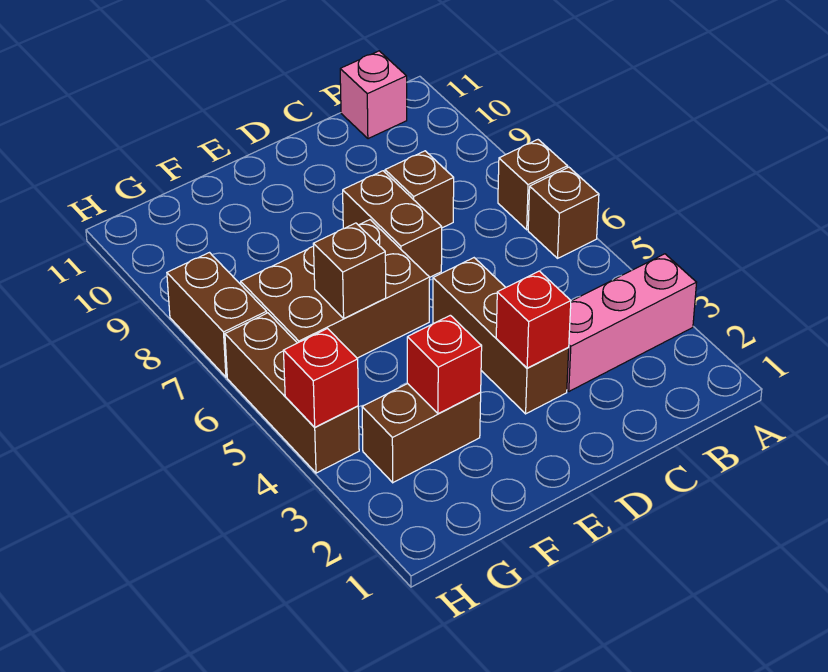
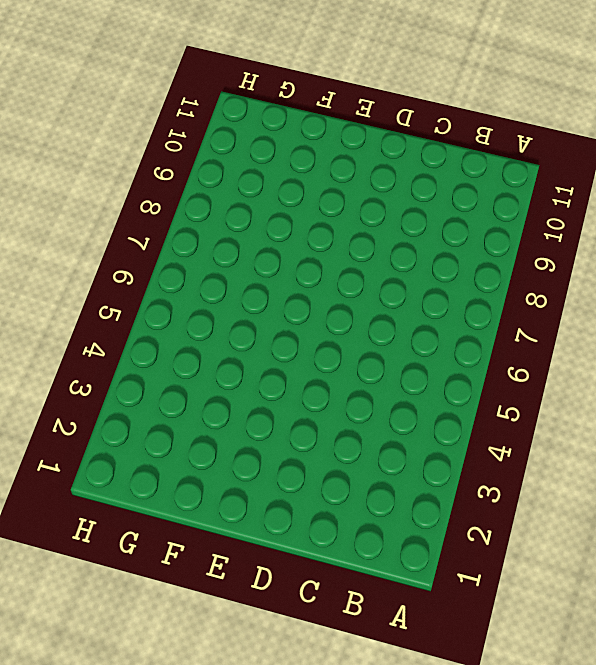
none -> pink brick A3:C3 level 1
none -> brown brick A6 level 1
none -> brown brick A7 level 1

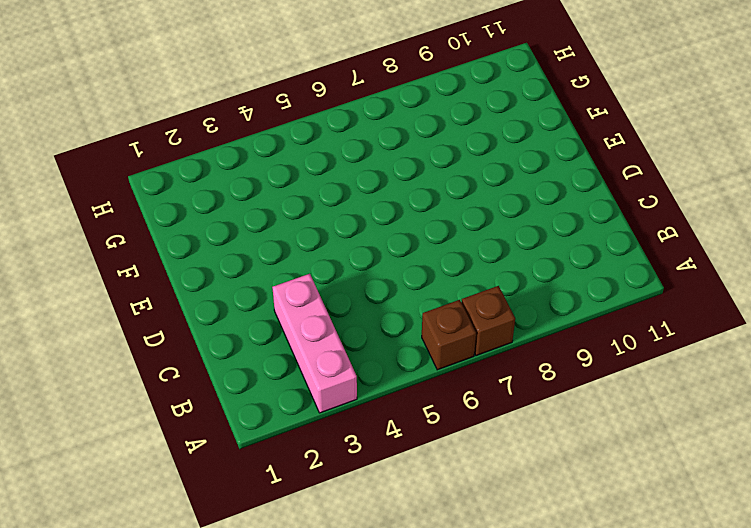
none -> pink brick B11 level 1
none -> brown brick C8 level 1
none -> brown brick D3:D5 level 1

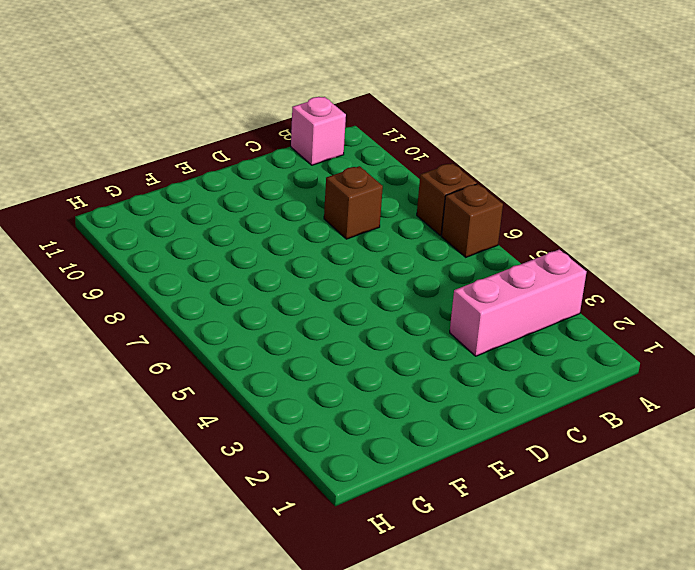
none -> brown brick D3:D5 level 1
none -> brown brick D7:D8 level 1
none -> brown brick E6:G7 level 1

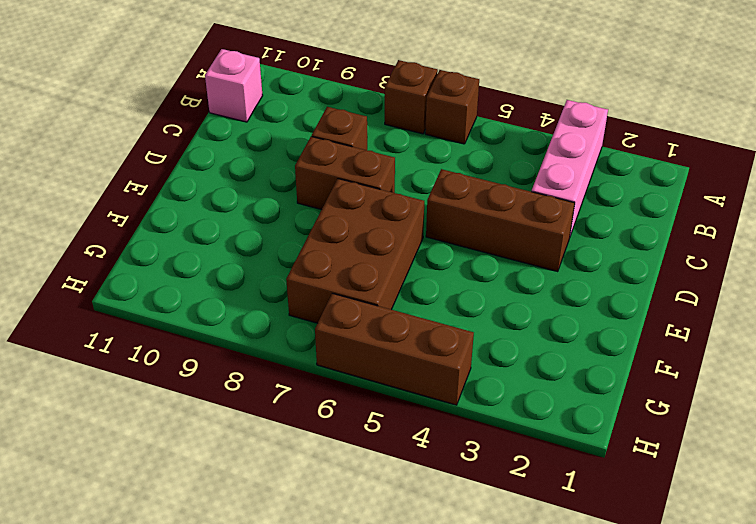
none -> brown brick F3:G3 level 1
none -> brown brick H7:H8 level 1
none -> red brick D3 level 2

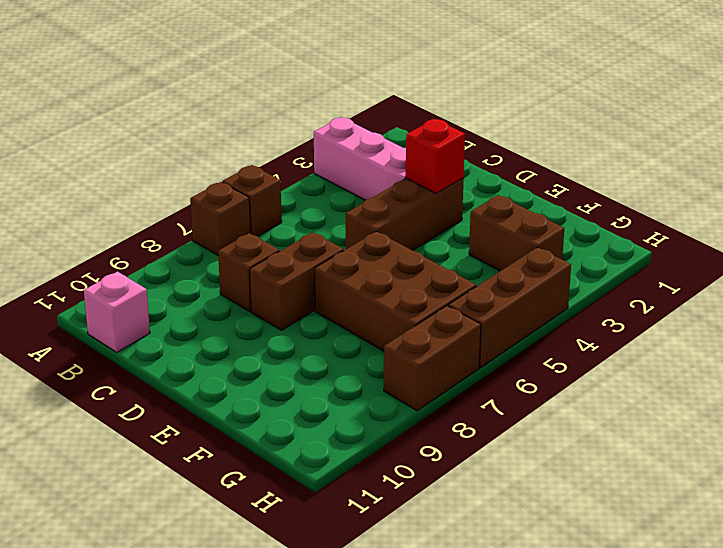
none -> red brick F3 level 2
none -> brown brick F6 level 2
none -> red brick H4 level 2

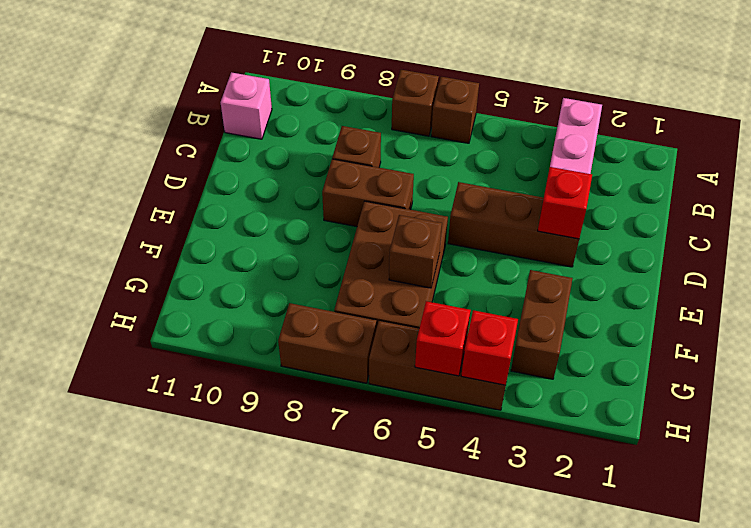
red brick H5 level 2 -> red brick F3 level 2

